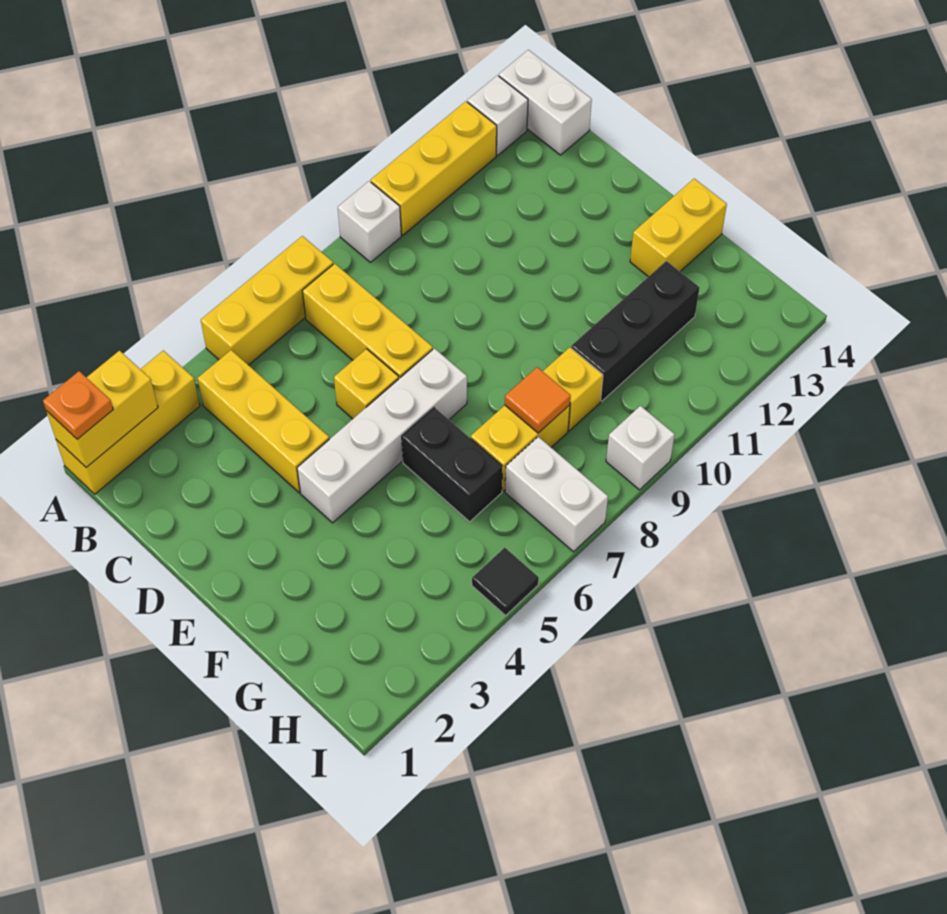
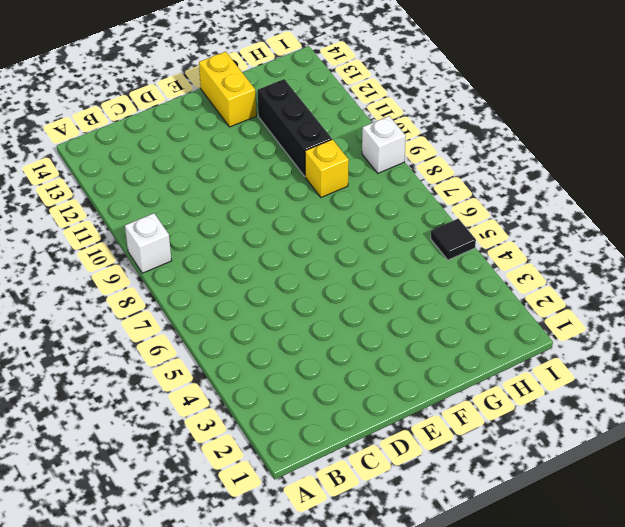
none -> yellow brick A1:A3 level 1
none -> yellow brick A5:A7 level 1
none -> yellow brick A10:A12 level 1

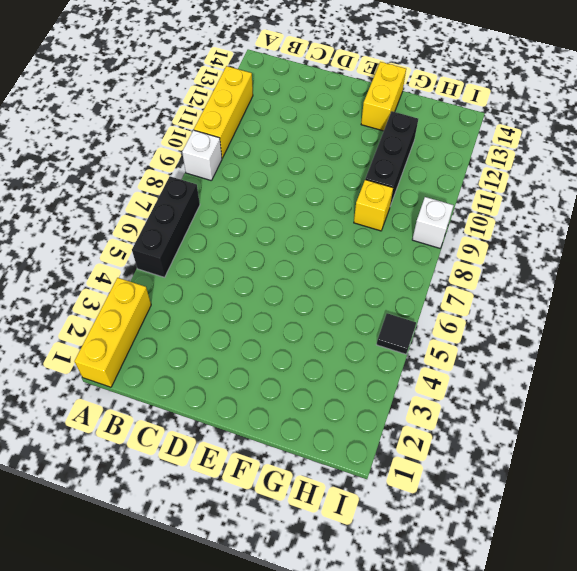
black brick A5:A7 level 1 -> yellow brick A5:A7 level 1
none -> white brick A13 level 1
none -> white brick A14:B14 level 1
none -> yellow brick B4:D4 level 1

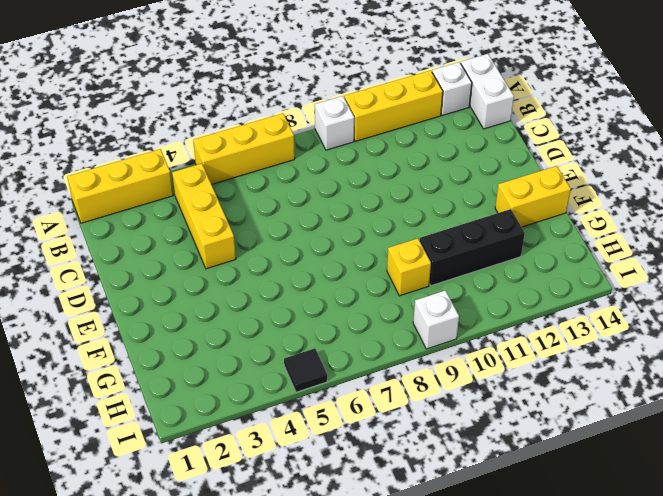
none -> yellow brick B7:D7 level 1
none -> yellow brick D6 level 1
none -> white brick E4:E7 level 1

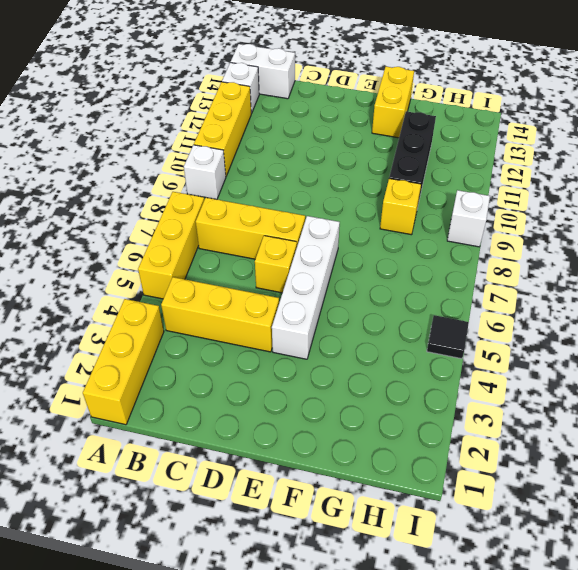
none -> black brick F6:G6 level 1
none -> yellow brick G7:G8 level 1
none -> white brick H7:I7 level 1

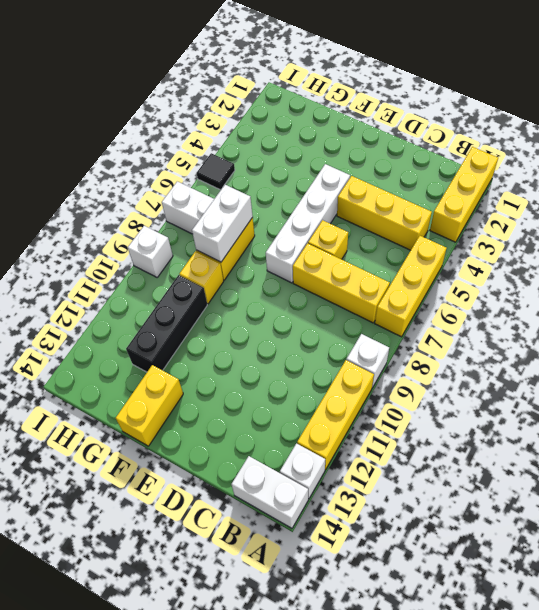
white brick G7:G8 level 2 -> orange tile G8 level 2
none -> black brick F6:G6 level 1
none -> yellow brick A1:A2 level 2
none -> orange plate A1 level 3

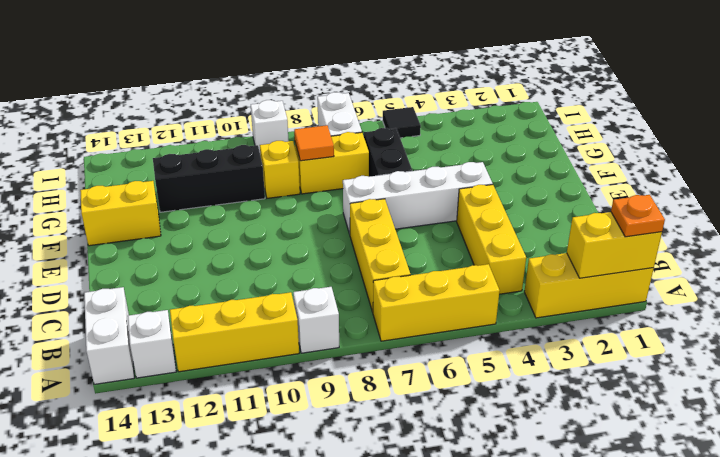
none -> yellow brick D6 level 1

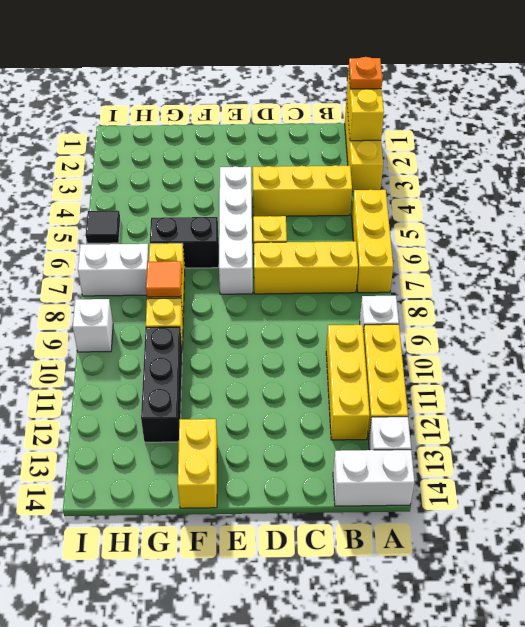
yellow brick B10:B12 level 1 -> none

